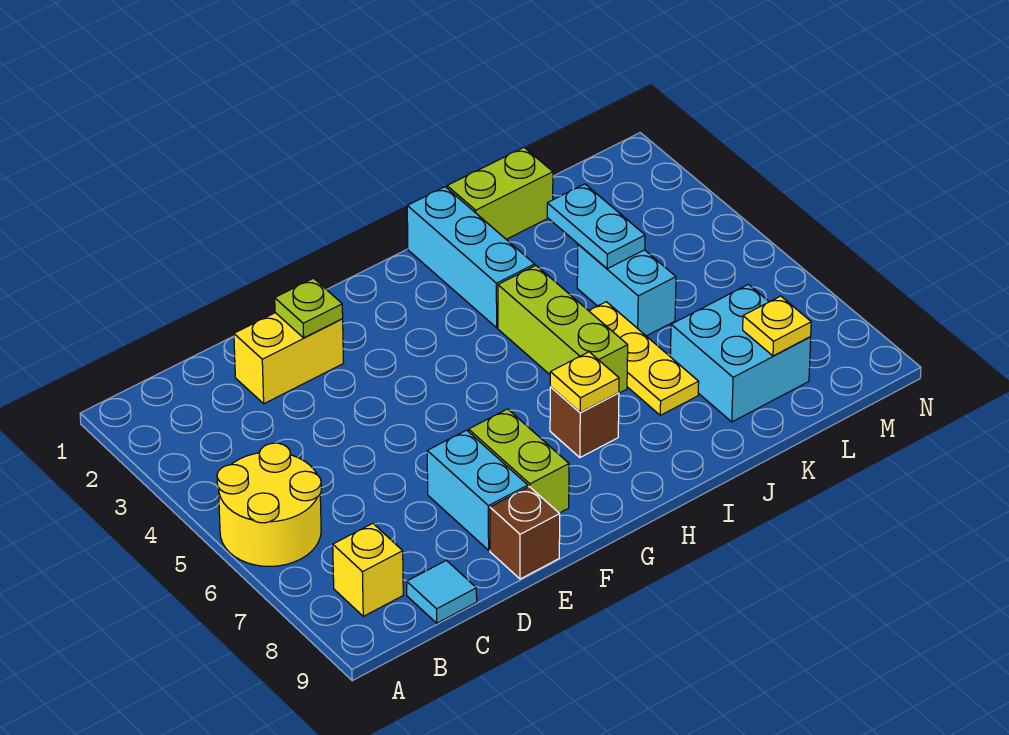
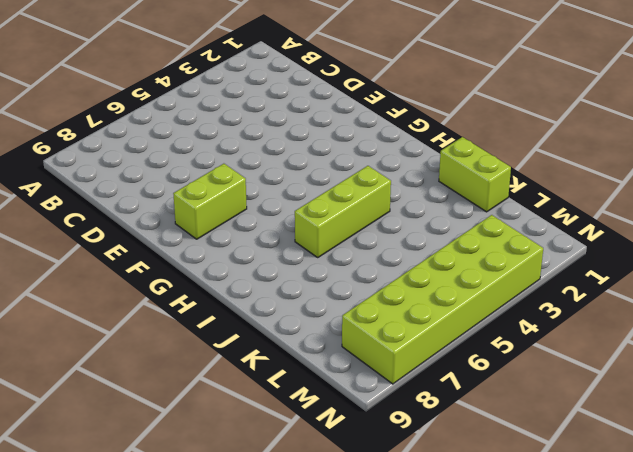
lime brick M3:N8 level 1 -> none
none -> yellow round brick A5:B6 level 1
none -> yellow brick B8 level 1
none -> cyan tile C9 level 1

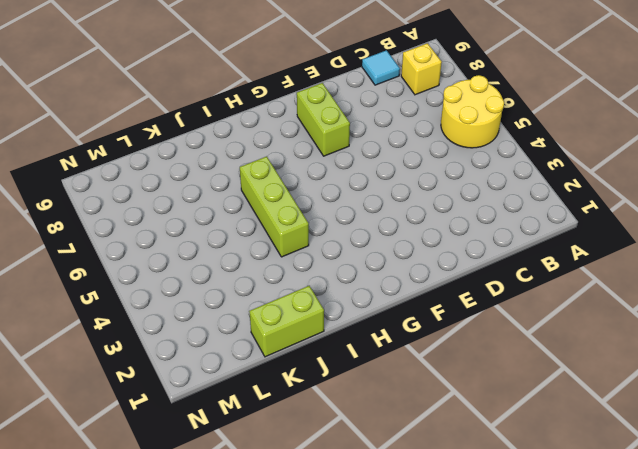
none -> yellow brick D2:E2 level 1
none -> cyan brick E7:E8 level 1
none -> brown brick E9 level 1

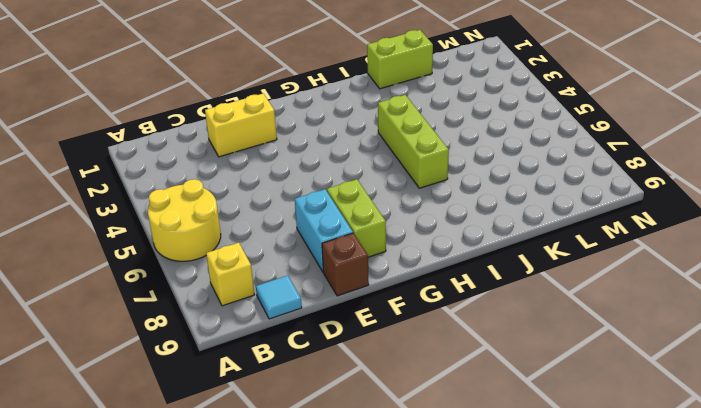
none -> brown brick H7 level 1
none -> cyan brick I1:I3 level 1
none -> yellow plate J5:J7 level 1

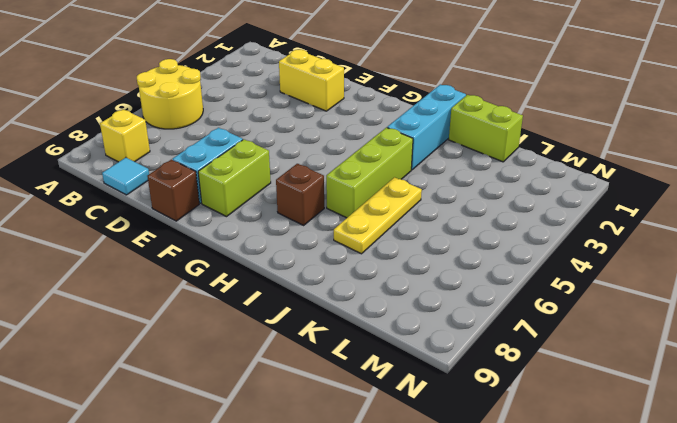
none -> cyan brick K4:K5 level 1
none -> cyan brick K7:L8 level 1
none -> lime plate E2 level 2

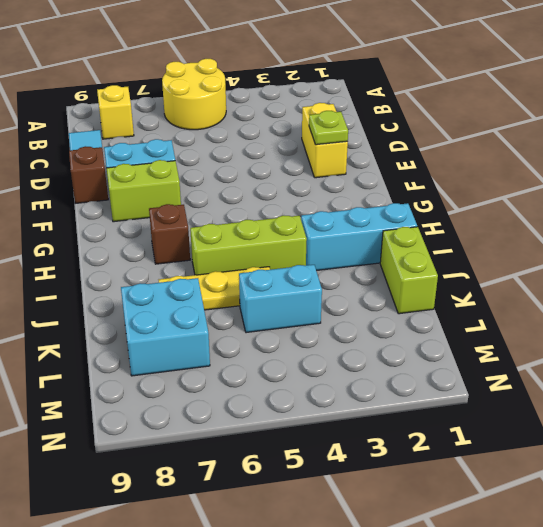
none -> yellow plate H7 level 2
none -> cyan plate K3:K4 level 2
none -> yellow plate L8 level 2

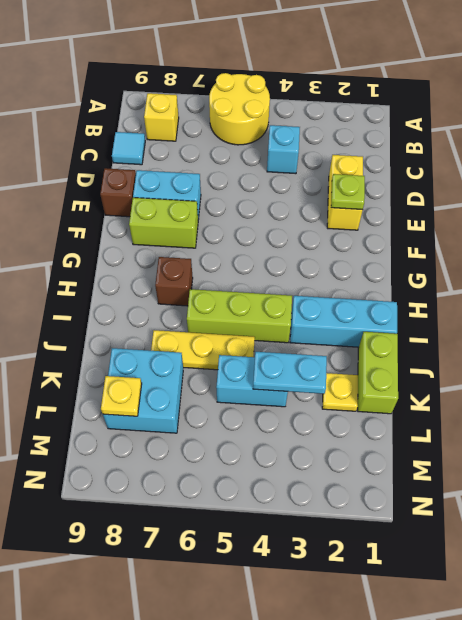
cyan brick C4 level 1 -> none
yellow plate K2 level 1 -> yellow plate H7 level 2

